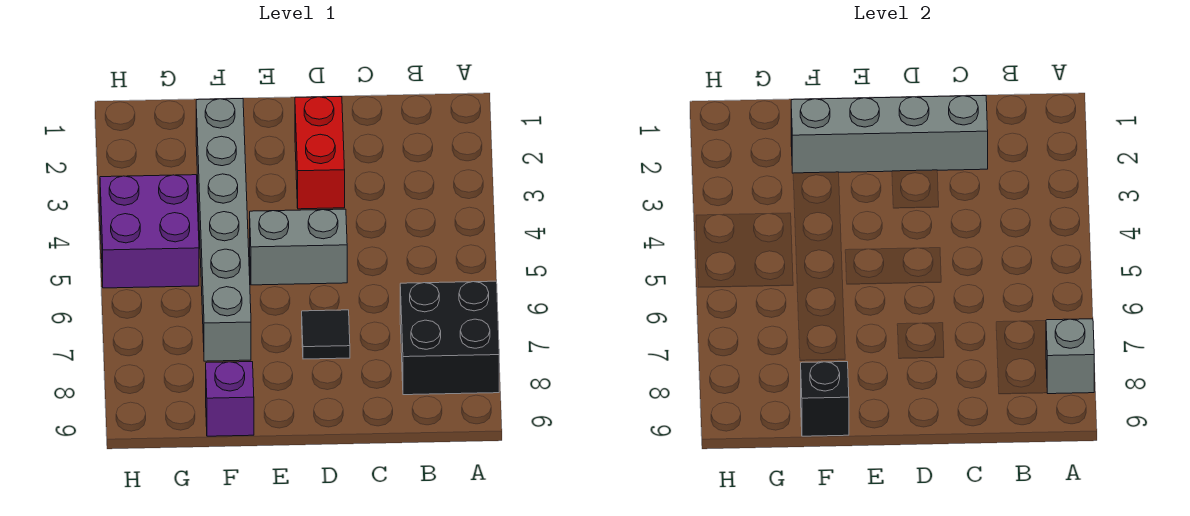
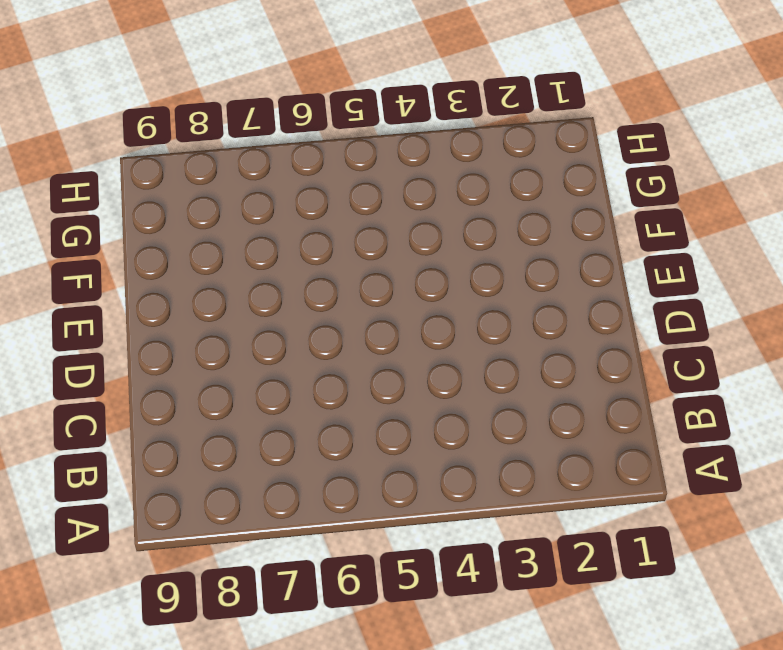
none -> black brick A7:B8 level 1
none -> red brick D2:D3 level 1

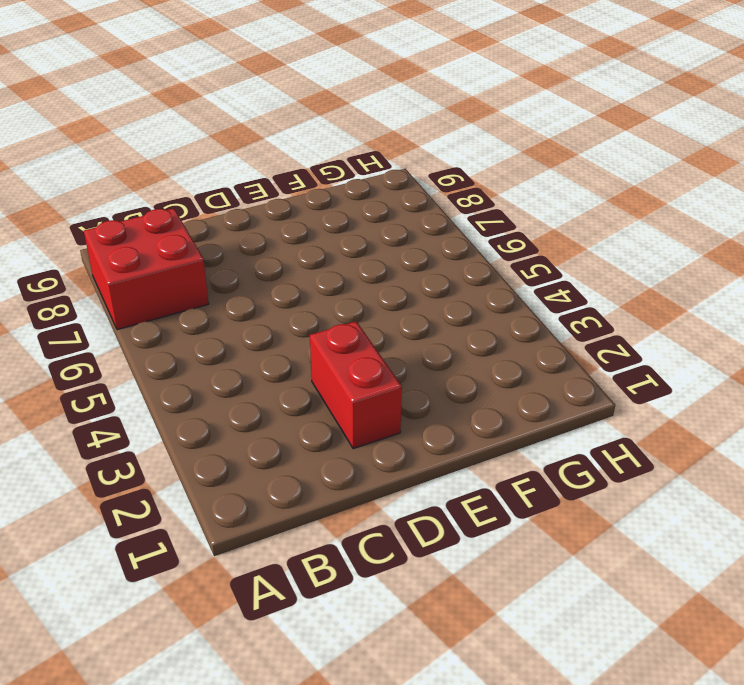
red brick A7:B8 level 1 -> black brick A7:B8 level 1
none -> grey brick D5:E5 level 1
none -> black tile D7 level 1

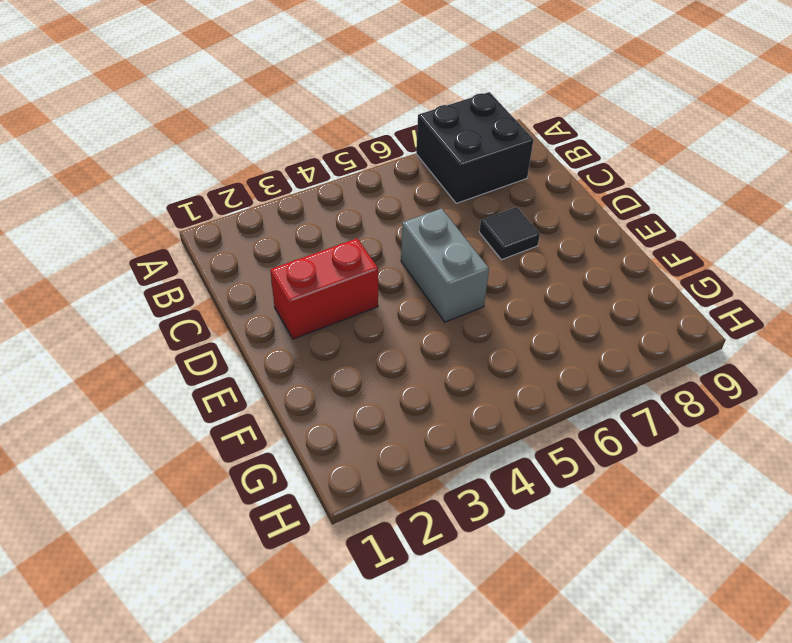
none -> grey brick F2:F7 level 1
none -> purple brick F9 level 1

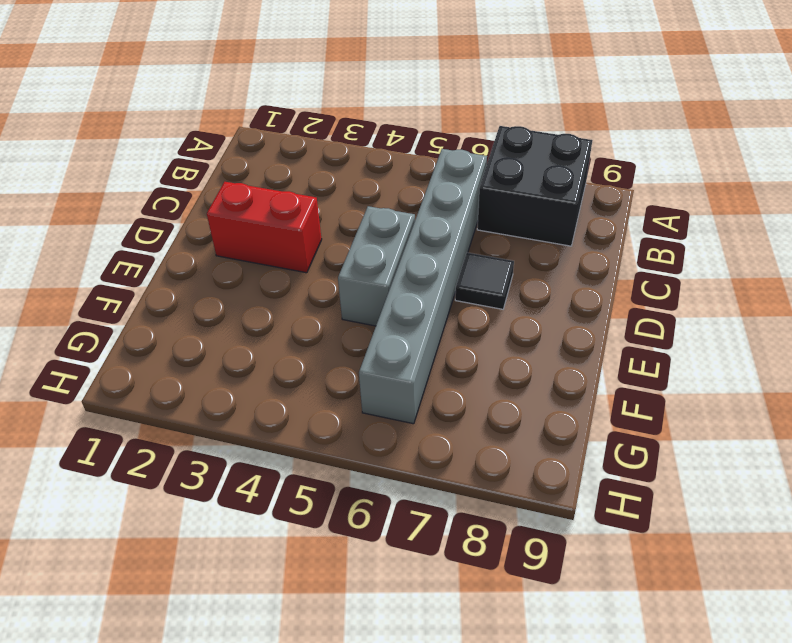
grey brick B6:G6 level 1 -> grey brick F2:F7 level 1
none -> purple brick F9 level 1
none -> purple brick G4:H5 level 1

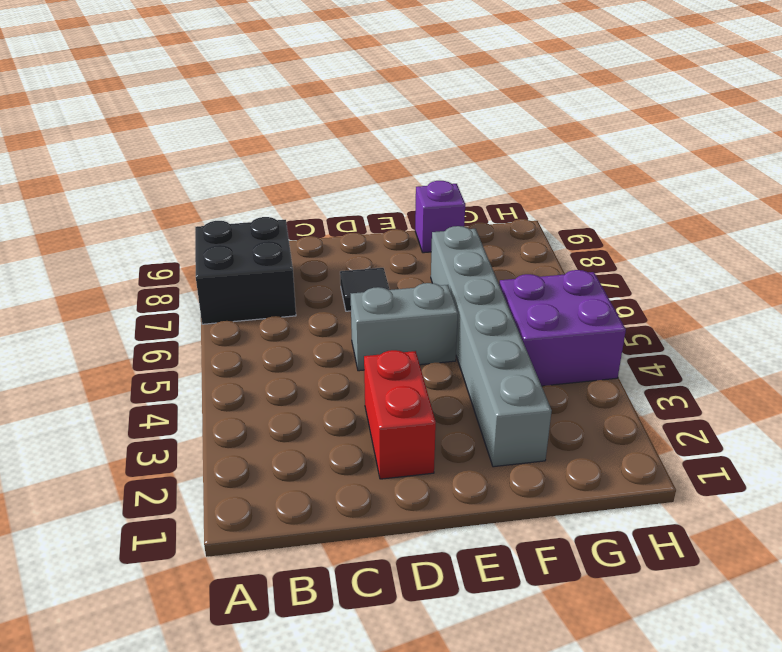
none -> grey brick A8 level 2
none -> grey brick C2:F2 level 2

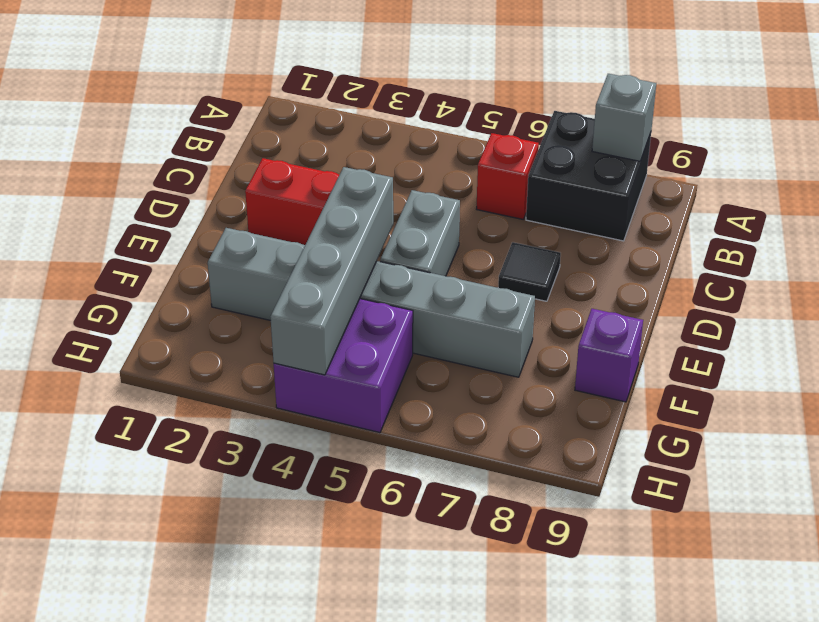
red brick B6 level 1 -> none
grey brick E4:H4 level 2 -> grey brick C2:F2 level 2
none -> black brick F9 level 2

